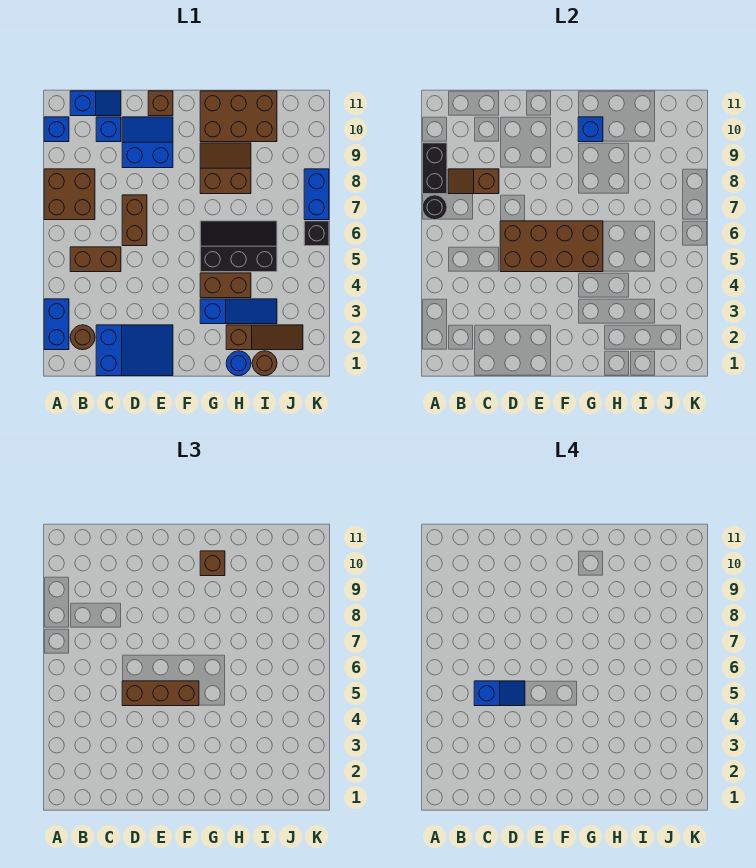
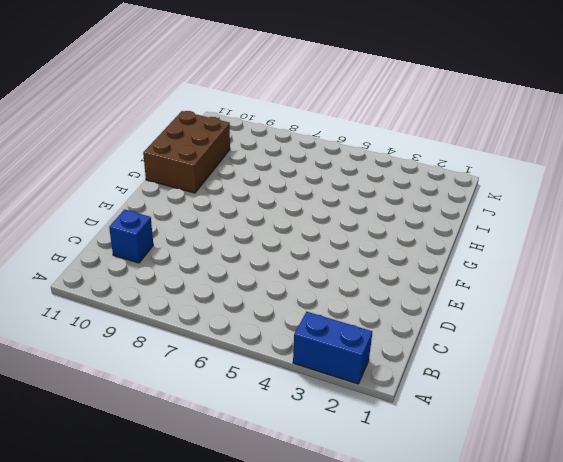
none -> brown brick A7:B8 level 1
none -> blue brick A10 level 1
none -> brown round brick B2 level 1

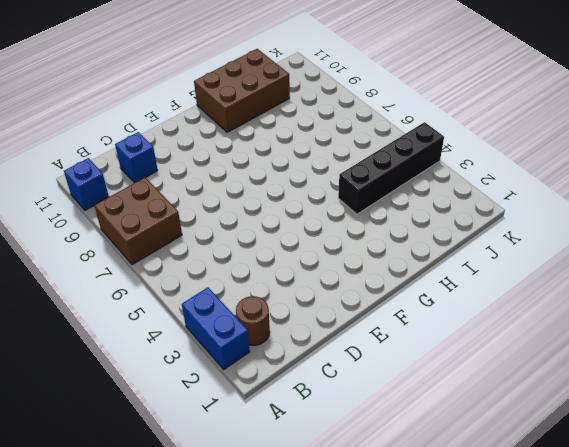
black brick H4:K4 level 1 -> brown brick G4:H4 level 1
none -> brown brick B5:C5 level 1
none -> blue slope B11:C11 level 1 top B
none -> blue slope C1:E2 level 1 top C

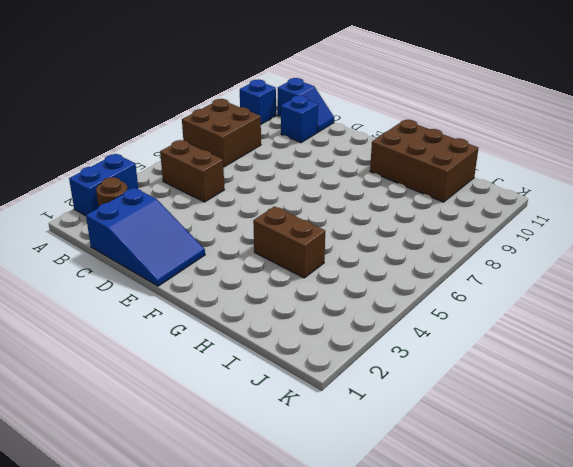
none -> brown brick D6:D7 level 1
none -> blue slope D9:E10 level 1 top 9
none -> brown brick E11 level 1

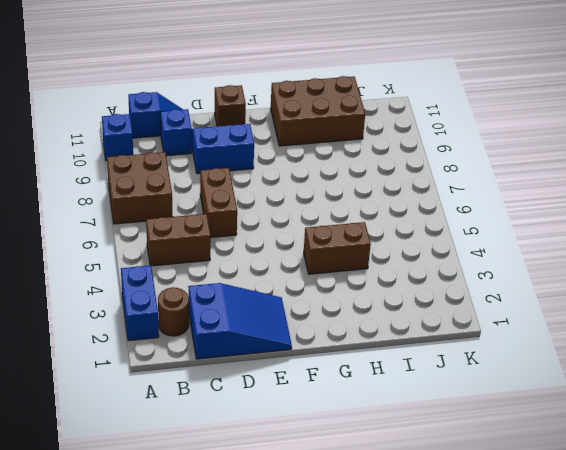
none -> blue slope G3:I3 level 1 top G
none -> black slope G5:I6 level 1 top 5
none -> brown slope G8:H9 level 1 top 8

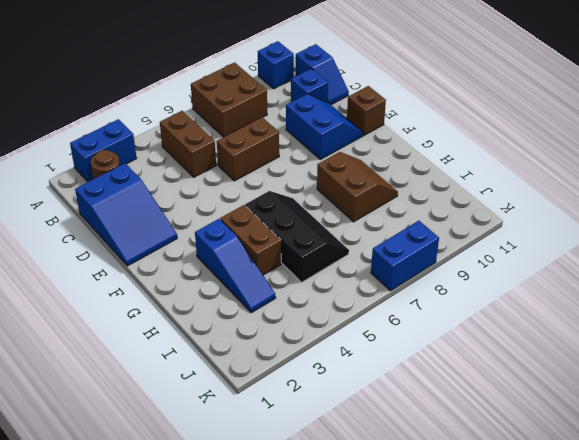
none -> brown brick G10:I11 level 1
none -> blue round brick H1 level 1
none -> brown slope H2:J2 level 1 top H

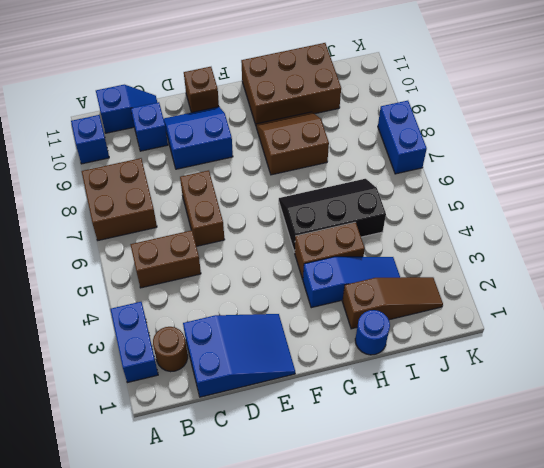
none -> brown round brick I1 level 1
none -> black brick K6 level 1
none -> black round brick A7 level 2

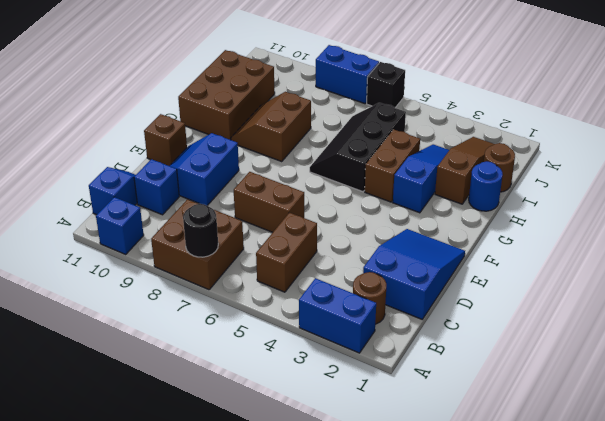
none -> black brick A8:A9 level 2
none -> brown slope B8:C8 level 2 top C
none -> brown brick D5:G6 level 2

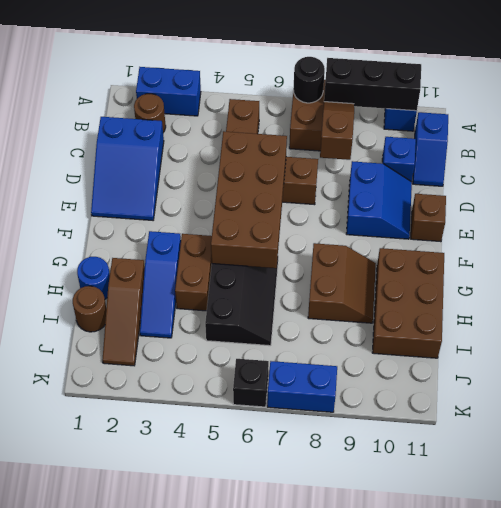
black brick A8:A10 level 2 -> black brick A8:A9 level 2
none -> blue brick G10 level 2
none -> brown brick D5:F5 level 3
none -> brown brick G10 level 3

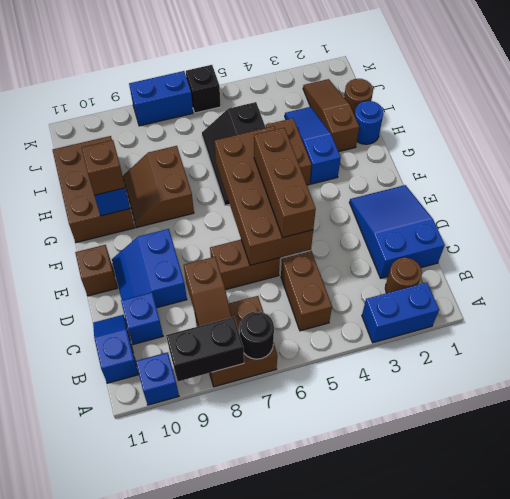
none -> blue slope C5:D5 level 4 top C

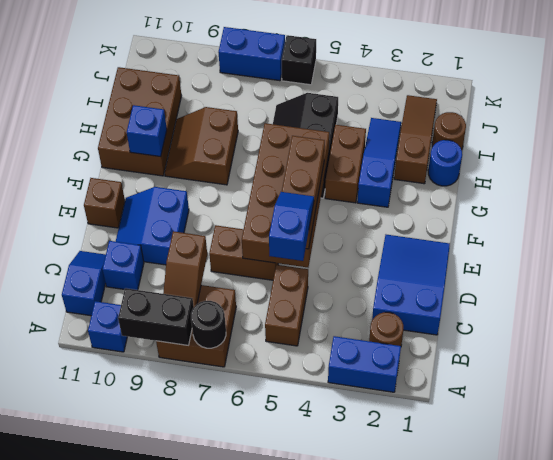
none -> brown brick G10 level 3

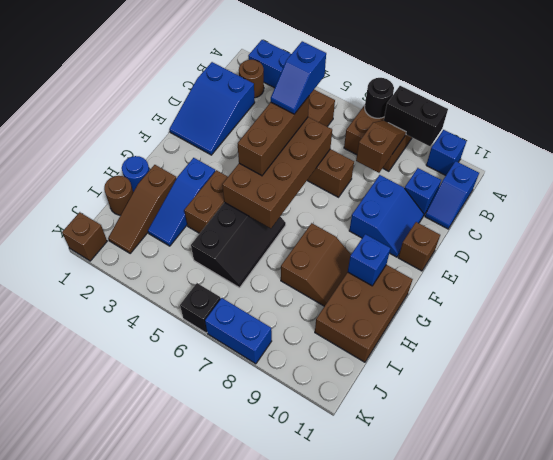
brown brick K1 level 1 -> brown brick G10 level 3

